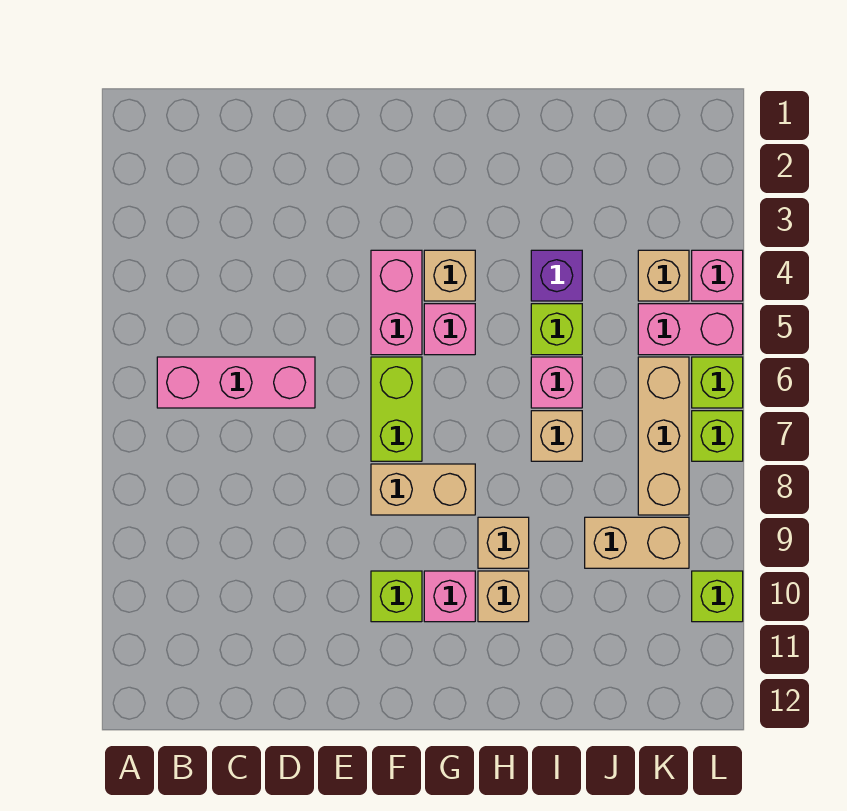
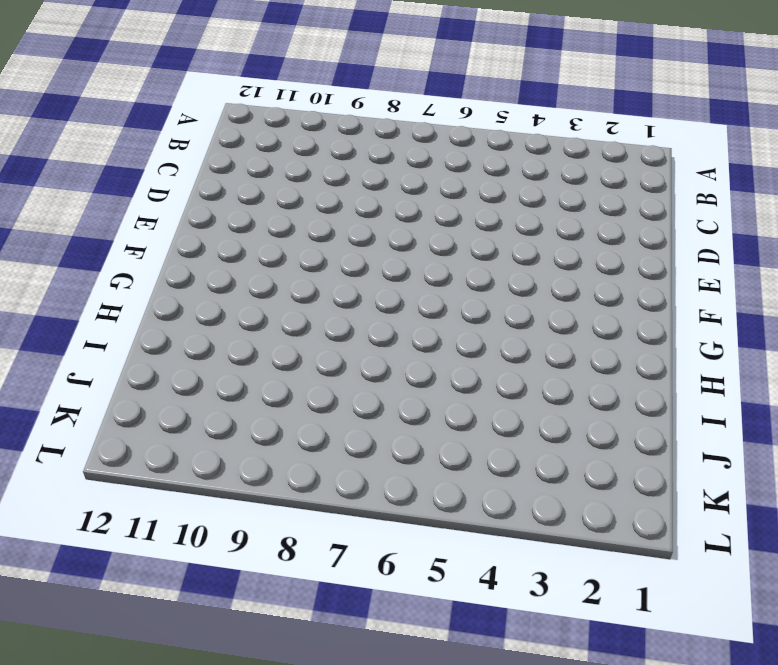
none -> pink brick B6:D6 level 1
none -> pink brick F4:F5 level 1
none -> lime brick F6:F7 level 1

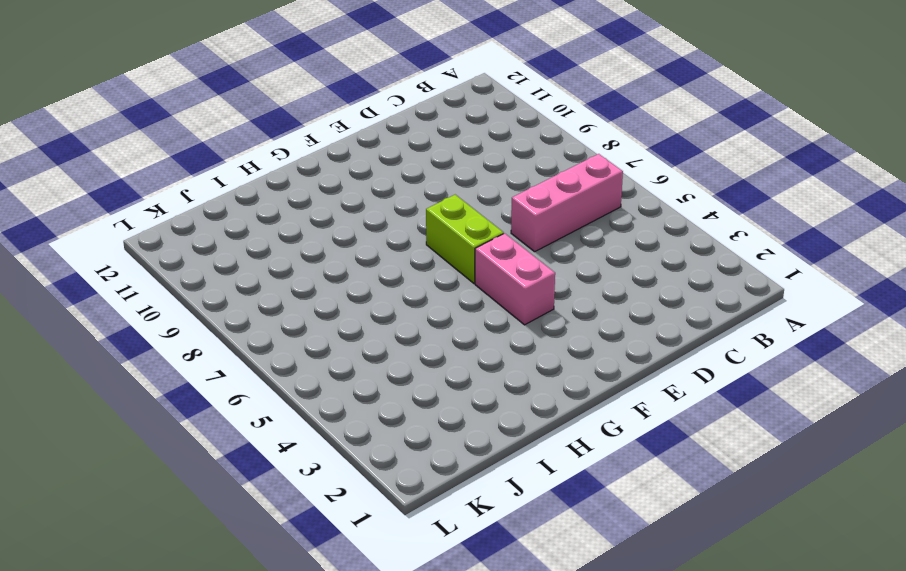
none -> tan brick F8:G8 level 1
none -> lime brick F10 level 1
none -> tan brick G4 level 1

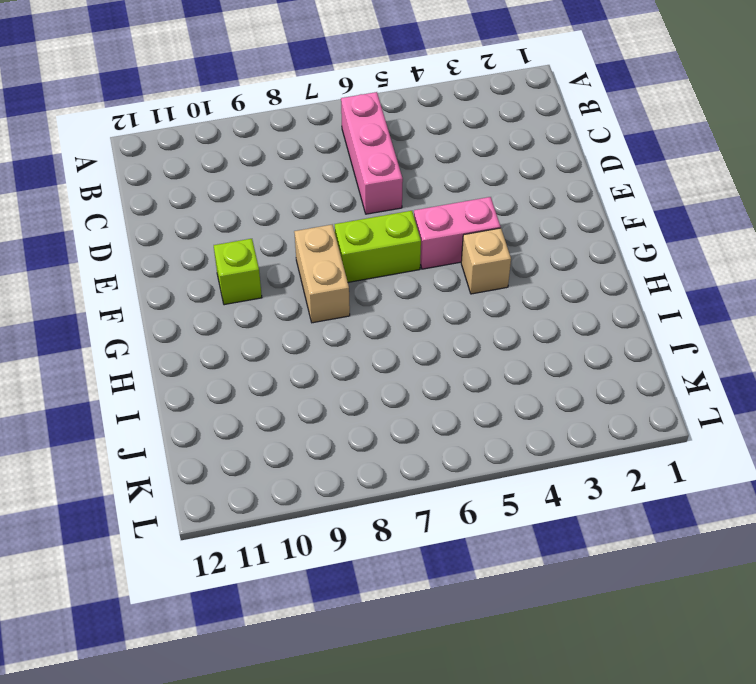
none -> pink brick G5 level 1
none -> pink brick G10 level 1
none -> tan brick H9 level 1

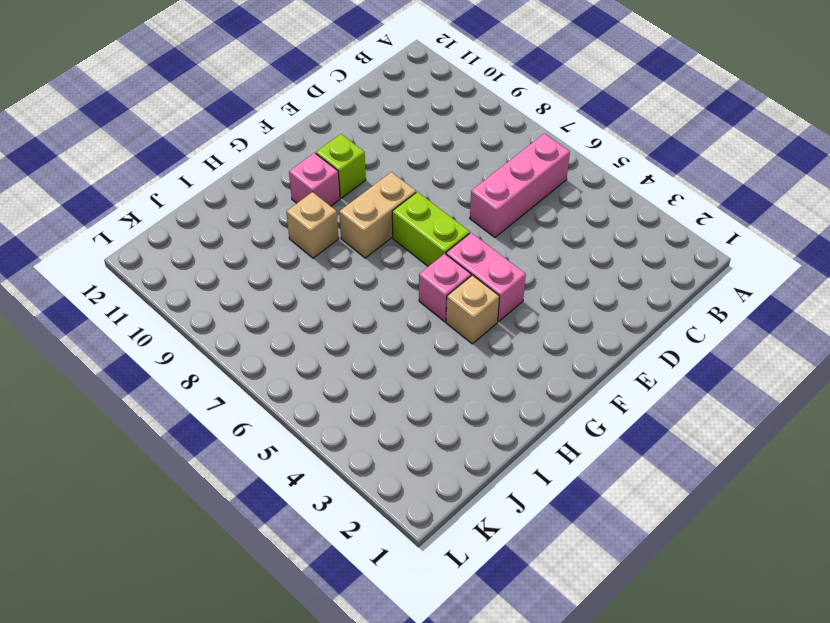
none -> tan brick H10 level 1
none -> purple brick I4 level 1
none -> lime brick I5 level 1

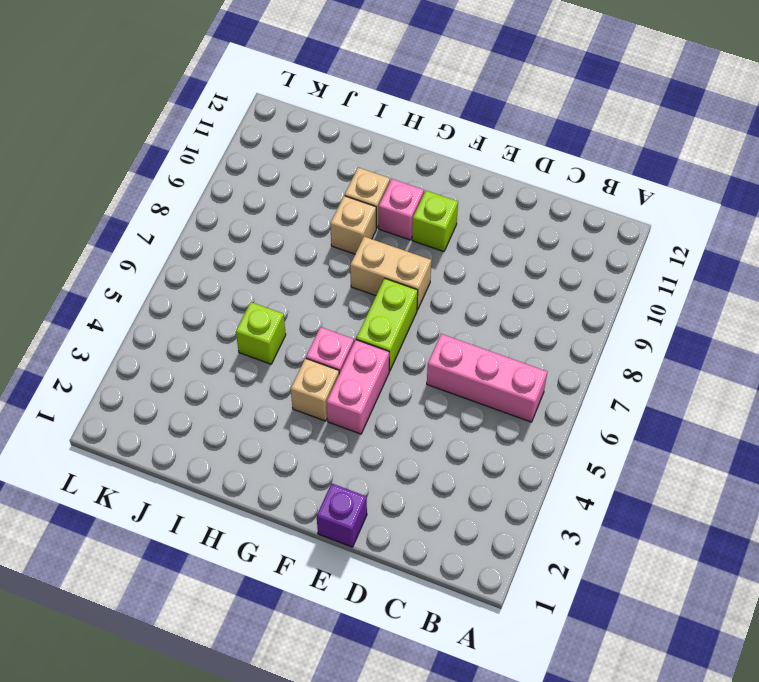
purple brick E1 level 1 -> purple brick I4 level 1
none -> pink brick I6 level 1
none -> tan brick I7 level 1
none -> tan brick J9:K9 level 1

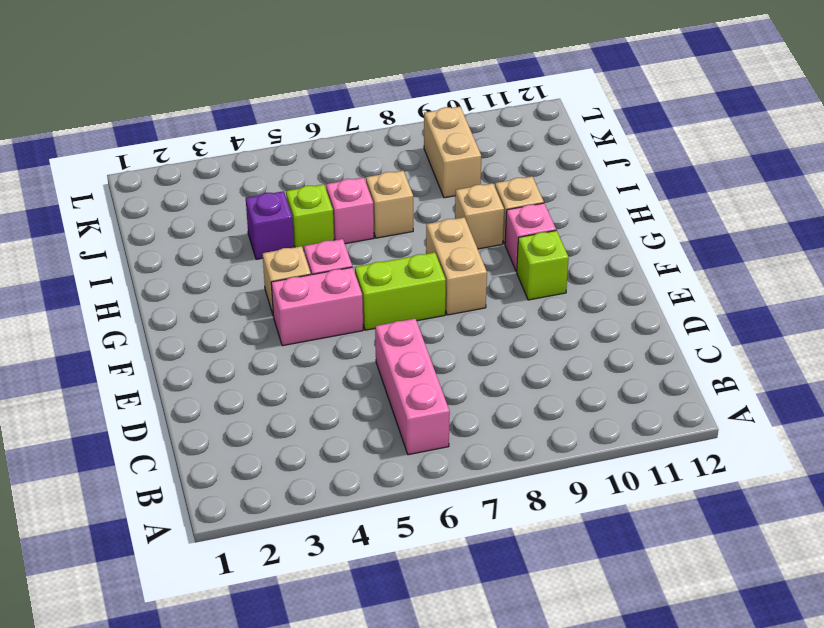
none -> tan brick K4 level 1
none -> pink brick K5:L5 level 1
none -> tan brick K6:K8 level 1

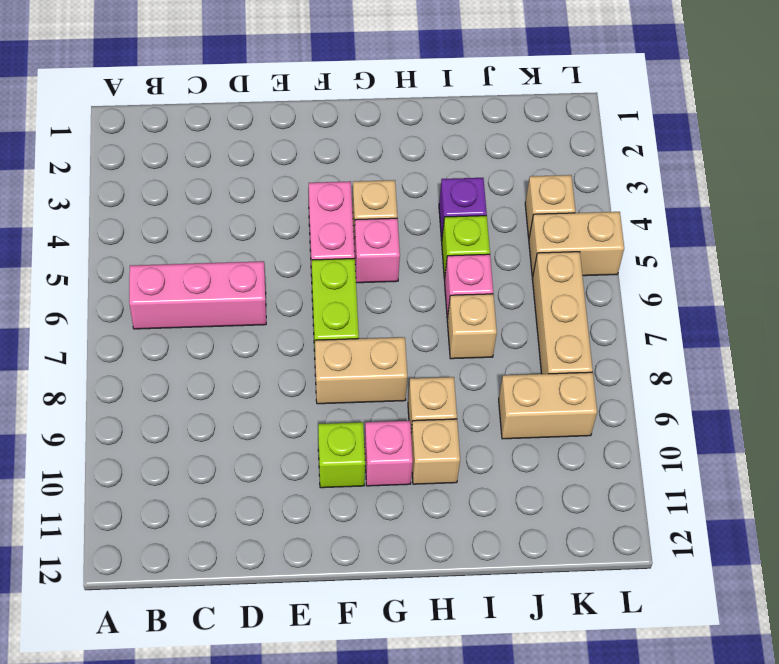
tan brick K5:L5 level 1 -> pink brick K5:L5 level 1
none -> pink brick L4 level 1
none -> lime brick L6 level 1
none -> lime brick L7 level 1

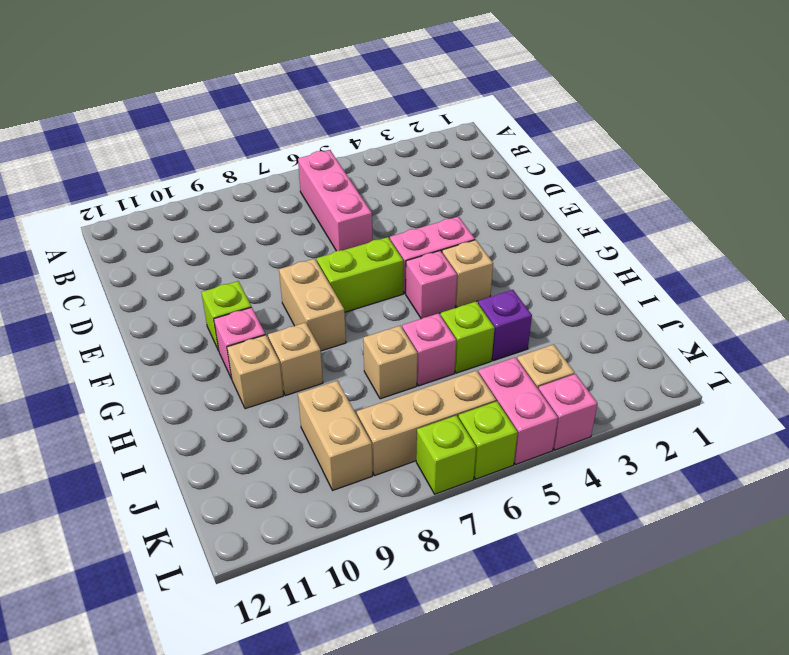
none -> lime brick L10 level 1

